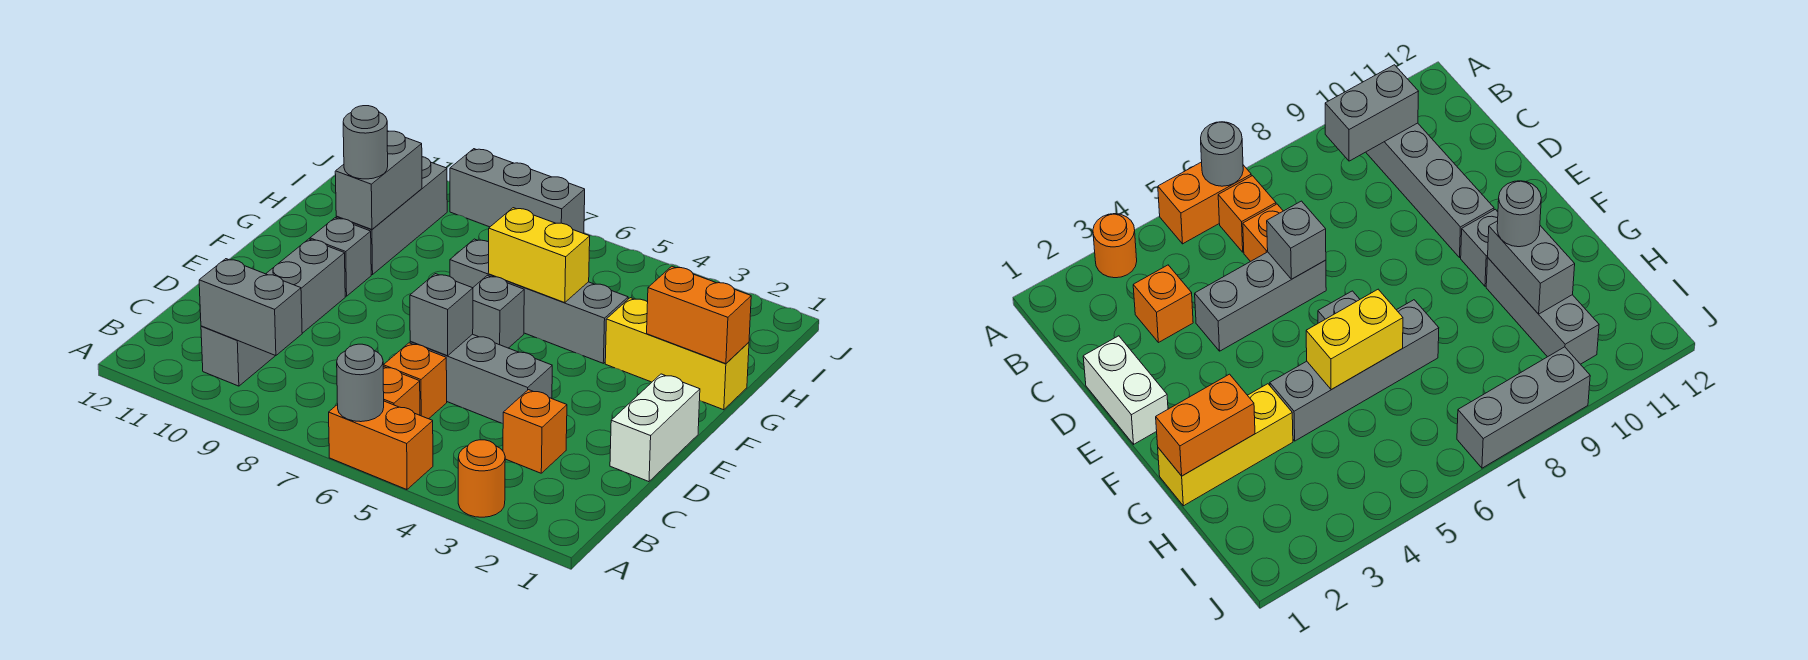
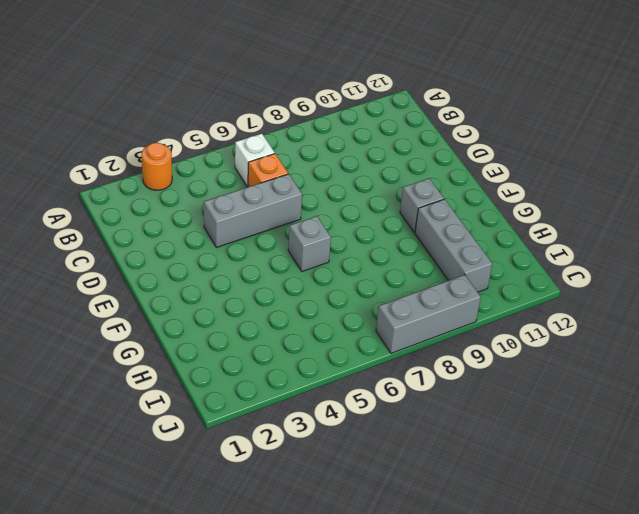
white brick B6 level 1 -> orange brick B6 level 1
none -> orange brick A5:A6 level 1
none -> grey brick B10:E10 level 1
none -> orange brick C3 level 1

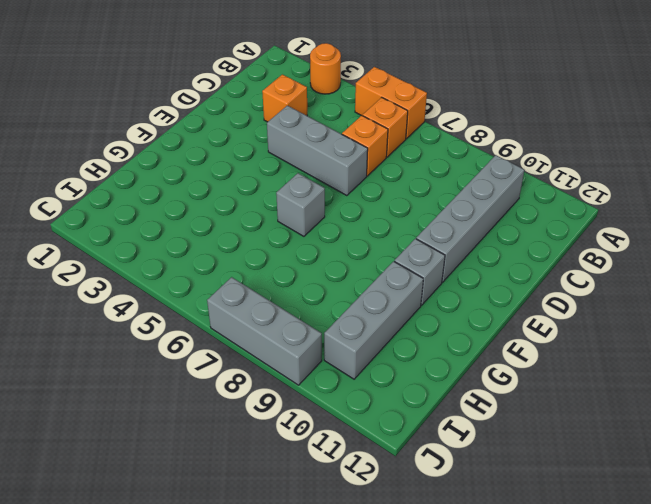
none -> white brick D1:E1 level 1
none -> yellow brick G1:G3 level 1
none -> grey brick G4:G7 level 1

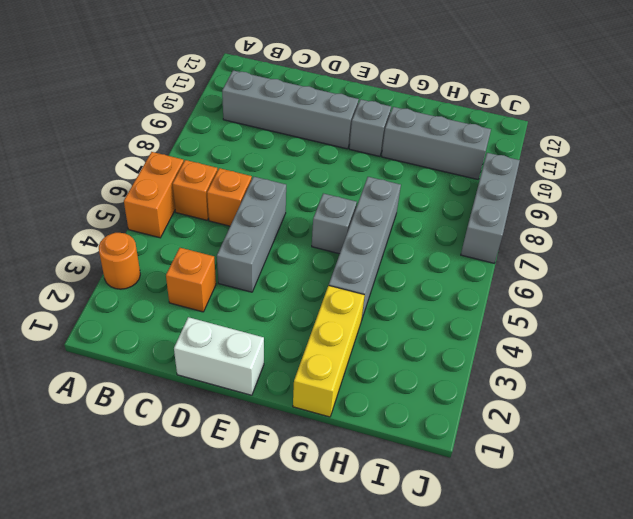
none -> grey round brick A6 level 2
none -> grey brick B9:B10 level 2
none -> grey brick D6 level 2

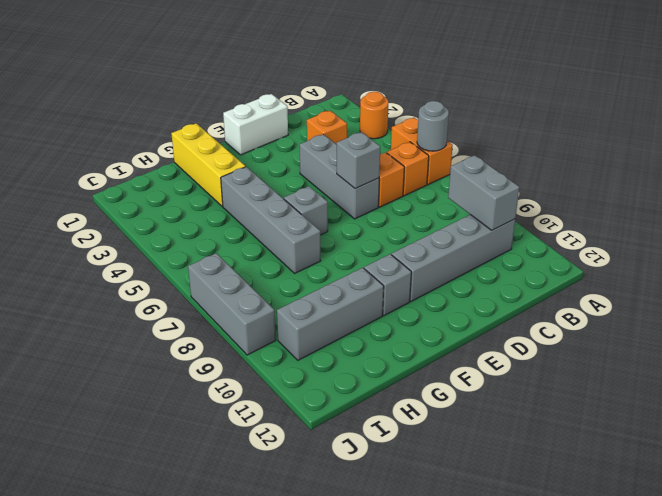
none -> orange brick G1:G2 level 2
none -> yellow brick G5:G6 level 2
none -> grey brick G10:H10 level 2

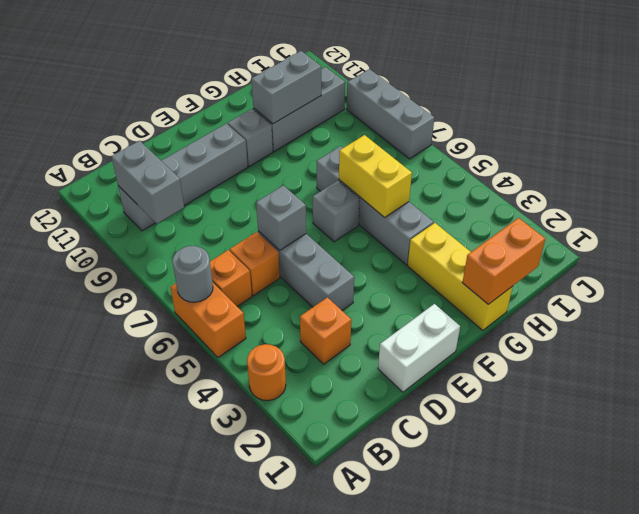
orange brick G1:H1 level 2 -> orange brick G1:G2 level 2
none -> grey round brick G10 level 3

